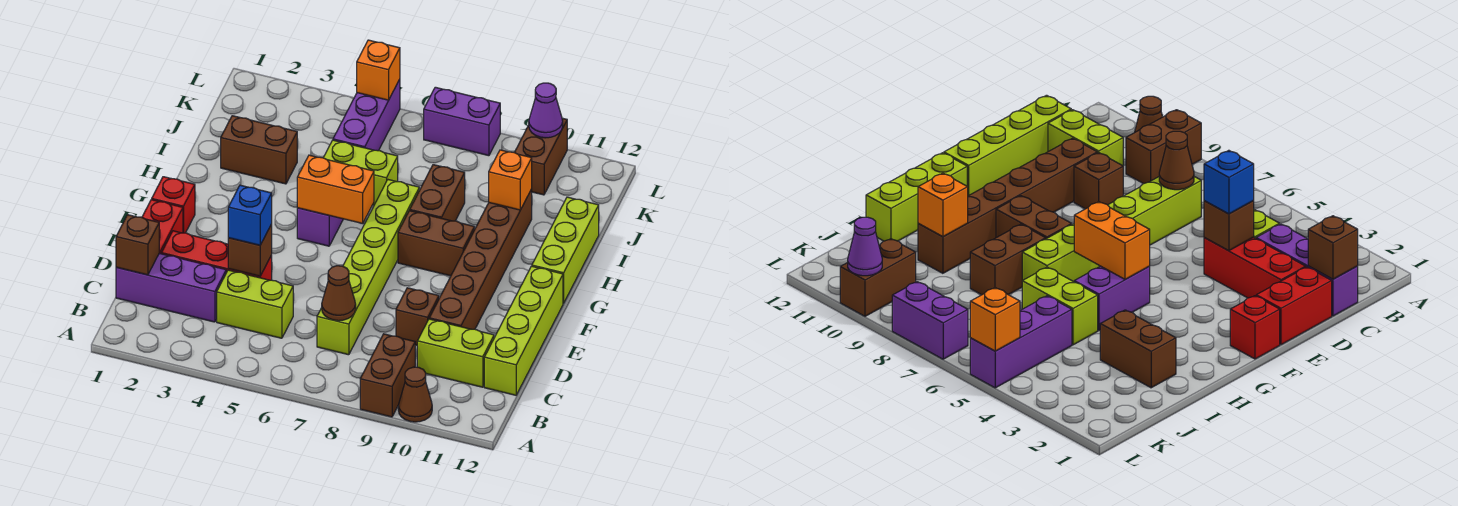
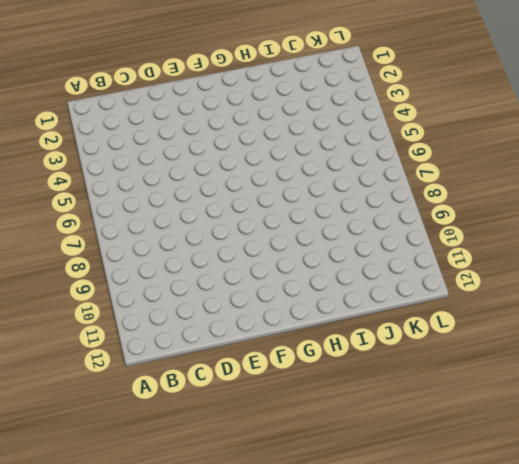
none -> brown brick A9:B9 level 1
none -> brown cone A10 level 1
none -> purple brick C1:C3 level 1

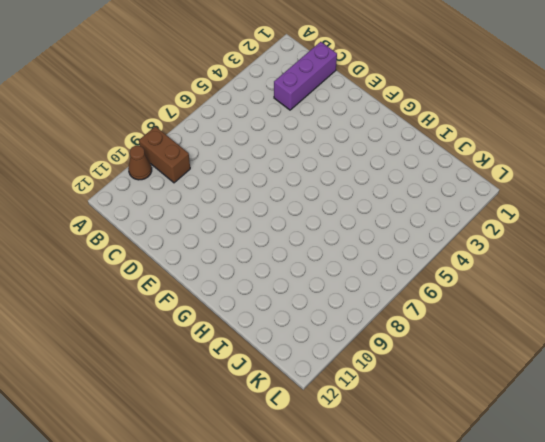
none -> lime brick C4:C5 level 1
none -> lime brick C7:H7 level 1
none -> lime brick C10:C11 level 1

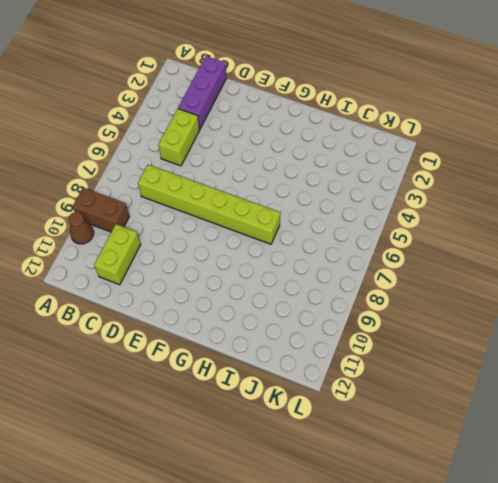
none -> lime brick C12:F12 level 1
none -> red brick D1:E1 level 1
none -> red brick D2:D4 level 1

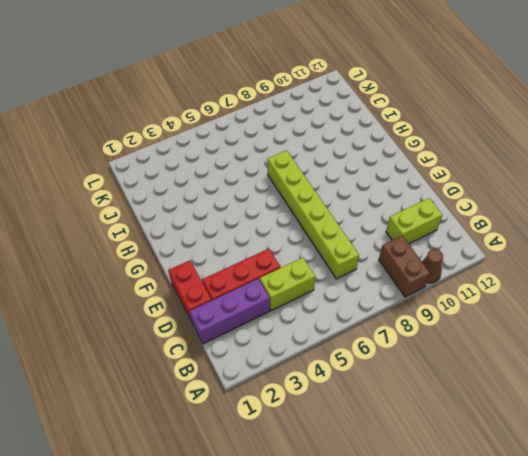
none -> lime brick C12:F12 level 1
none -> brown brick D9 level 1
none -> brown brick D10:I10 level 1

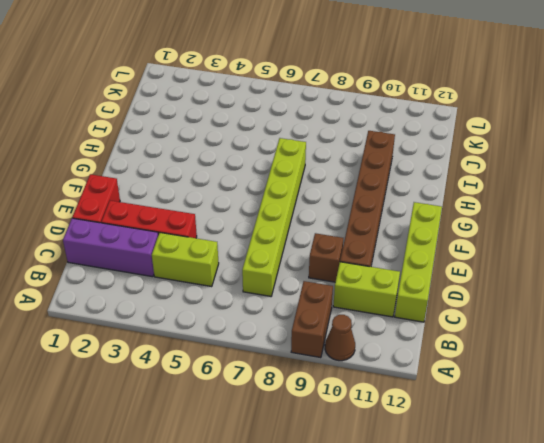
none -> red brick F1 level 1
none -> purple brick G5:H5 level 1
none -> brown brick G8:G9 level 1

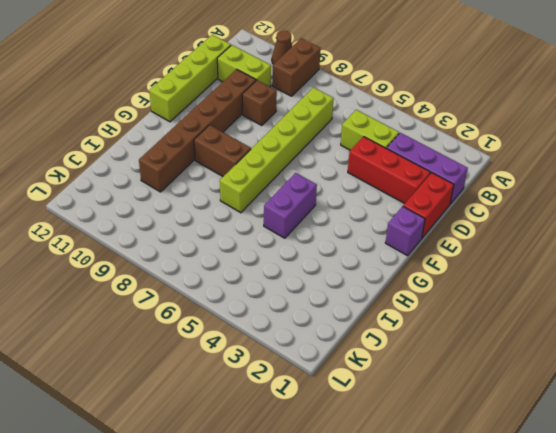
purple brick F1 level 1 -> red brick F1 level 1
none -> lime brick G12:I12 level 1
none -> brown brick H8:I8 level 1
none -> brown brick I2:I3 level 1

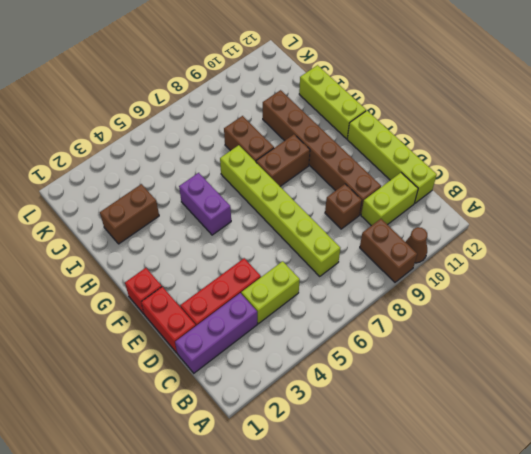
none -> lime brick I5:I6 level 1
none -> purple brick J5:L5 level 1
none -> brown brick K10:L10 level 1

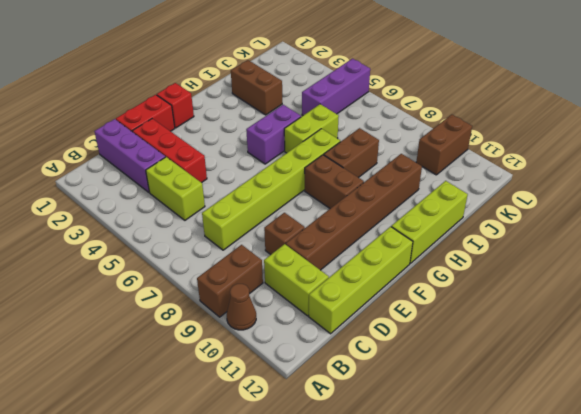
lime brick H6:I6 level 1 -> lime brick I5:I6 level 1
none -> purple brick L7:L8 level 1
none -> brown brick C1 level 2
none -> brown cone C7 level 2

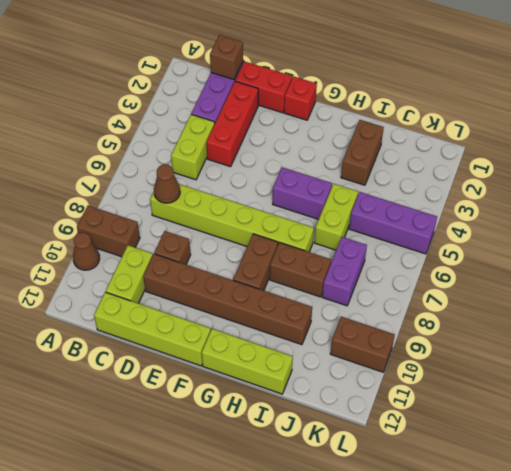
purple brick J7:J8 level 1 -> purple brick L7:L8 level 1
none -> brown brick D4 level 2
none -> orange brick G5:G6 level 2
none -> orange brick I10 level 2

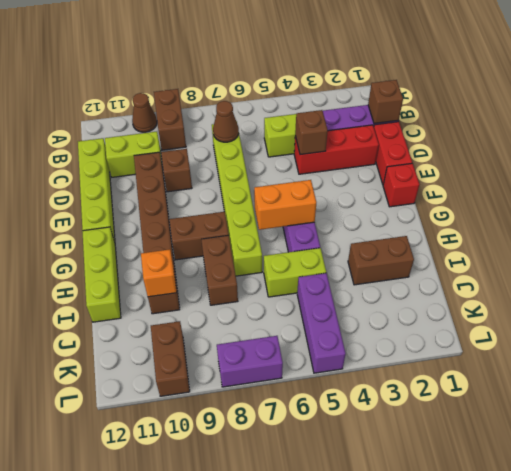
none -> orange brick L5 level 2
none -> purple cone L10 level 2
none -> blue brick D4 level 3

